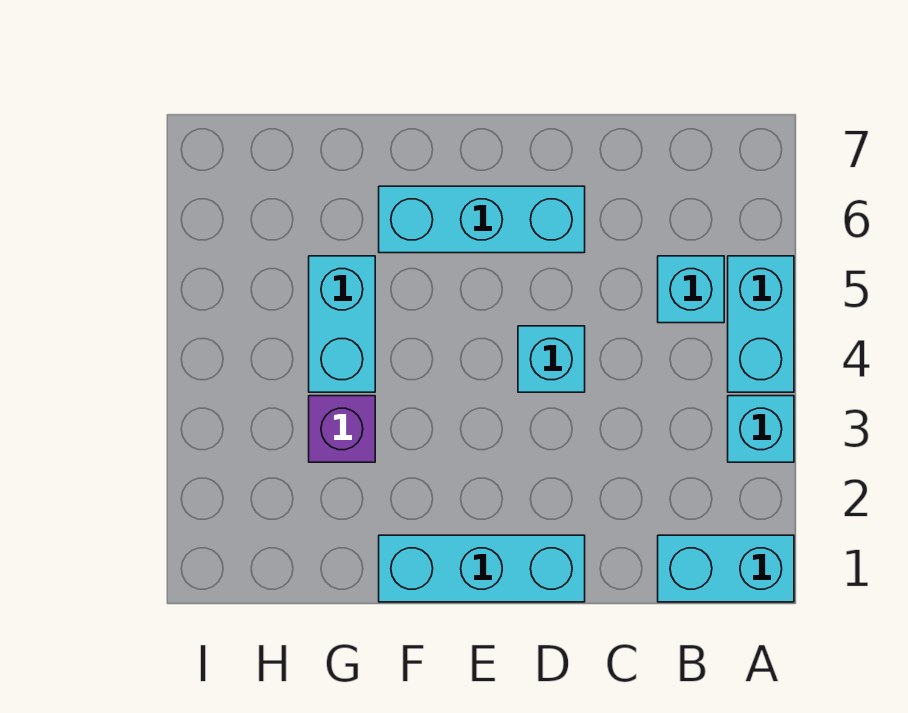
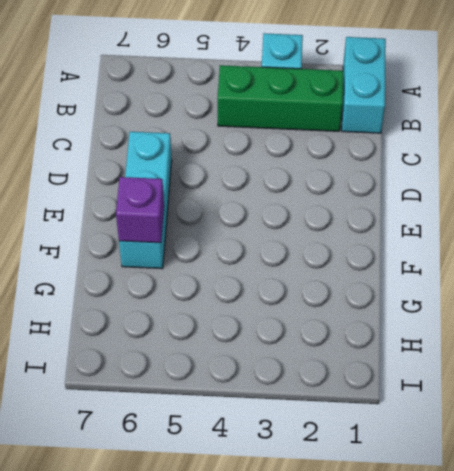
green brick B2:B4 level 1 -> none
purple brick F6 level 2 -> purple brick G3 level 1
none -> cyan brick A4:A5 level 1
none -> cyan brick B5 level 1

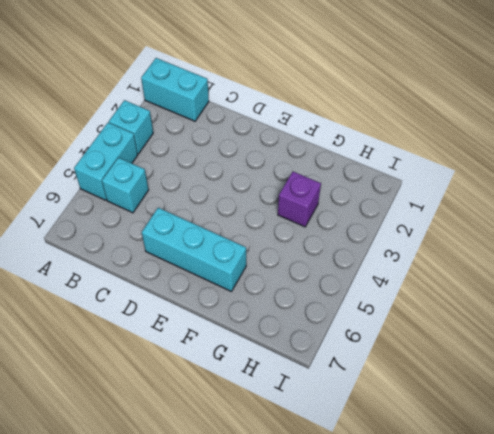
none -> cyan brick D1:F1 level 1
none -> cyan brick D4 level 1

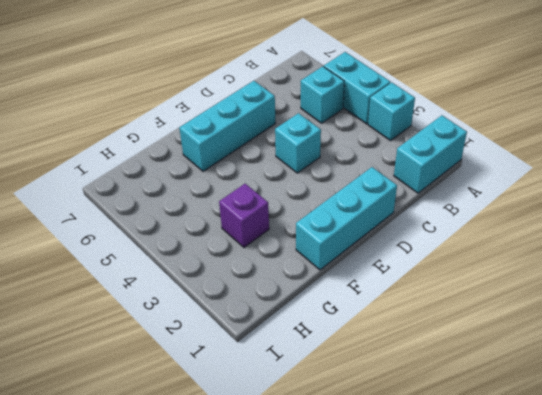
none -> cyan brick G4:G5 level 1

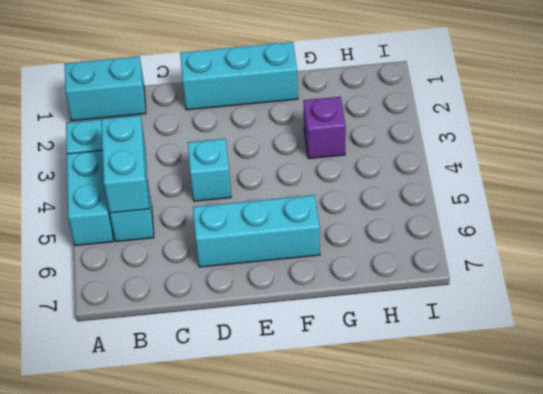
cyan brick B4:B5 level 2 -> cyan brick G4:G5 level 1

